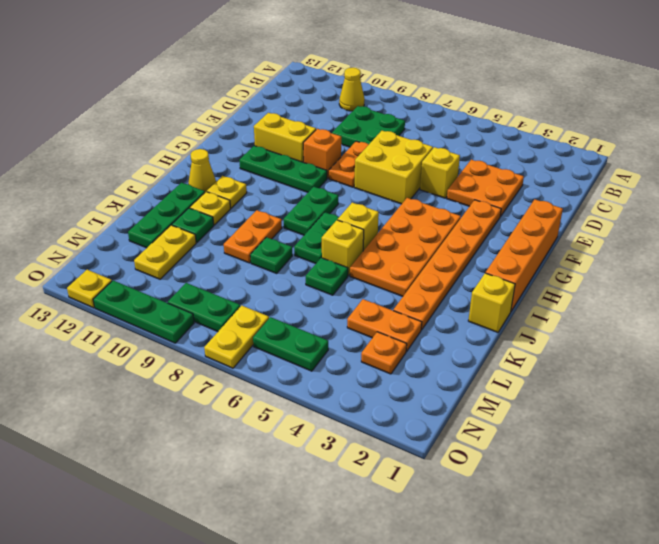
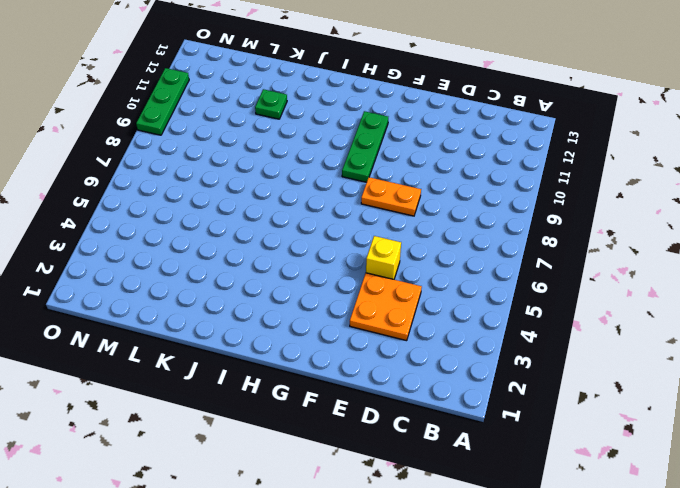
none -> yellow cone B10 level 1
none -> green plate C8:D9 level 1
none -> yellow brick E6:F7 level 1
none -> orange brick F1:I1 level 1

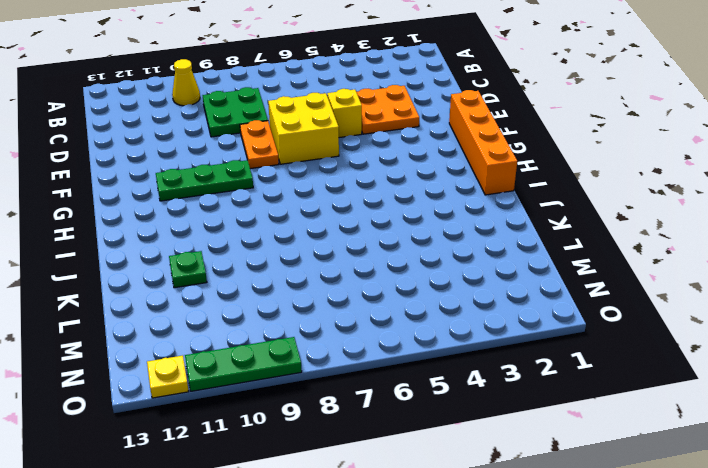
none -> orange plate F3:K3 level 1
none -> orange brick F9 level 1
none -> yellow brick F10:F11 level 1
none -> orange plate G4:J5 level 1

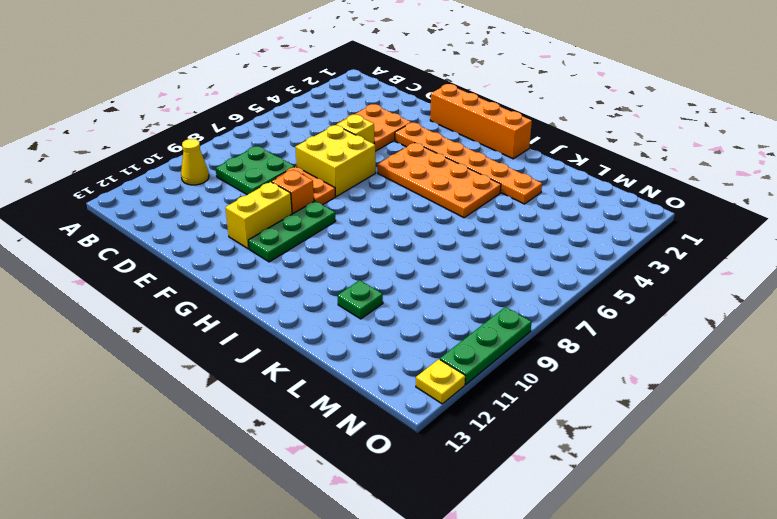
none -> green plate H8:I8 level 1
none -> yellow brick I6 level 1
none -> green plate I7:J7 level 1
none -> yellow plate I11 level 1

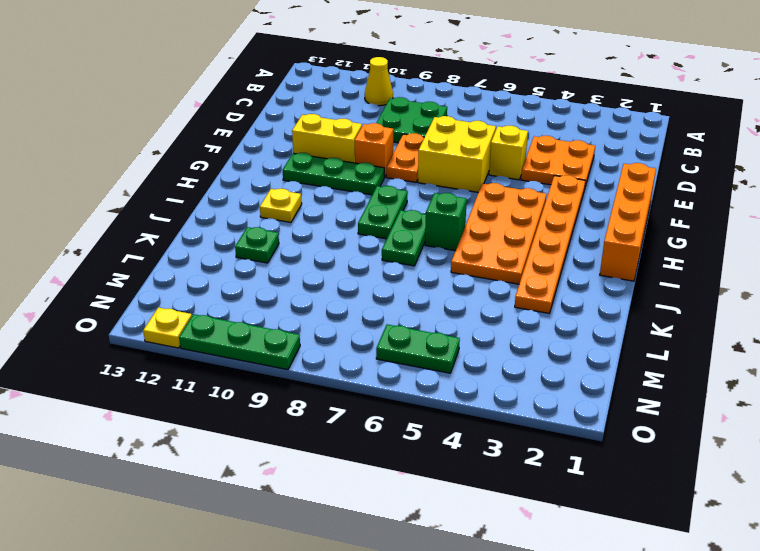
green brick I6 level 1 -> yellow brick I6 level 1
none -> yellow cone I12 level 1
none -> yellow brick J1 level 1
none -> yellow brick J6 level 1
none -> orange plate J9:K9 level 1

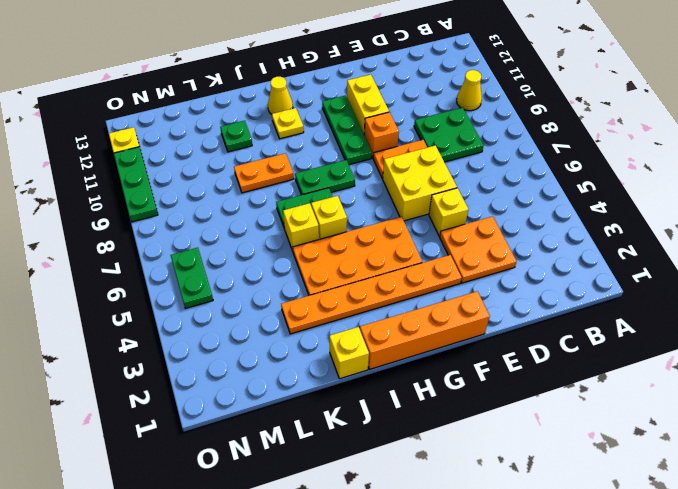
none -> yellow plate J11 level 1
none -> green plate J12:L12 level 1
none -> green plate K6 level 1
none -> green plate K8 level 1

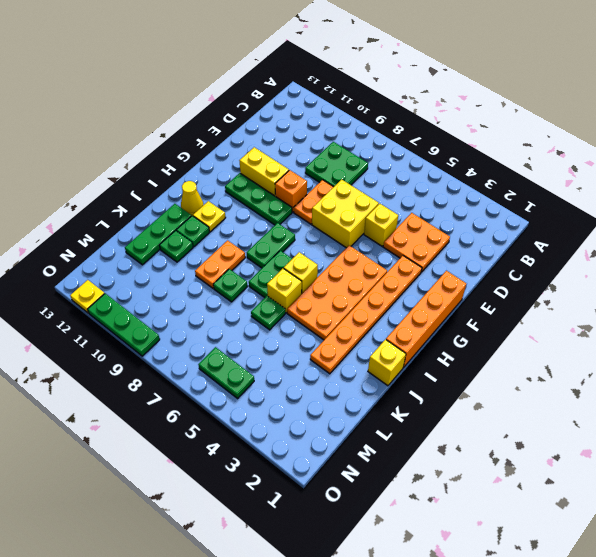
green plate J11 level 1 -> yellow plate J11 level 1
none -> yellow cone B10 level 1
none -> orange plate L3:L4 level 1
none -> yellow plate L11:M11 level 1
none -> orange plate M3 level 1

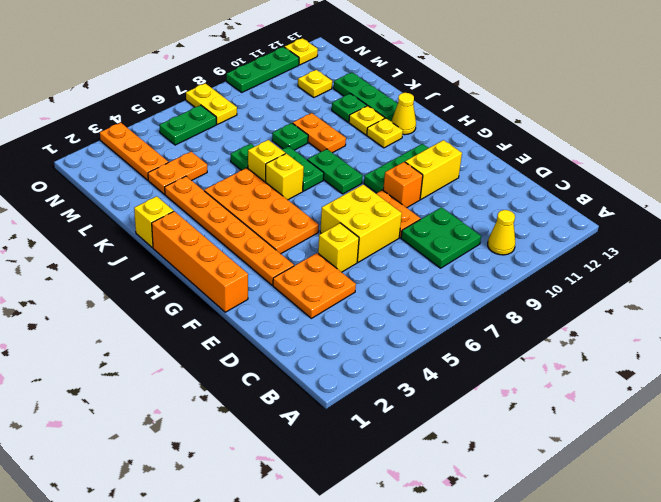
orange plate M3:O3 level 1 -> orange plate M3 level 1
yellow plate M11 level 1 -> yellow plate L11:M11 level 1
none -> green plate N8:N9 level 1

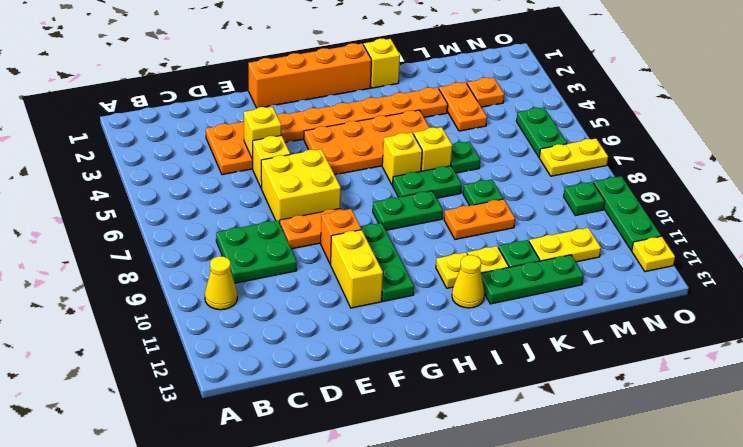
yellow brick E4 level 2 -> none
green plate N9 level 1 -> green plate N8:N9 level 1

